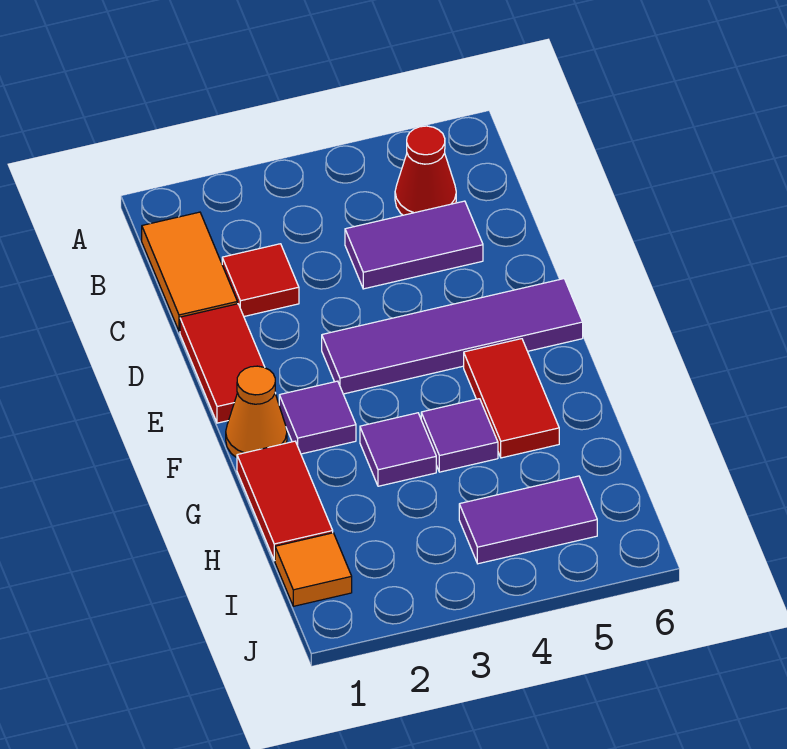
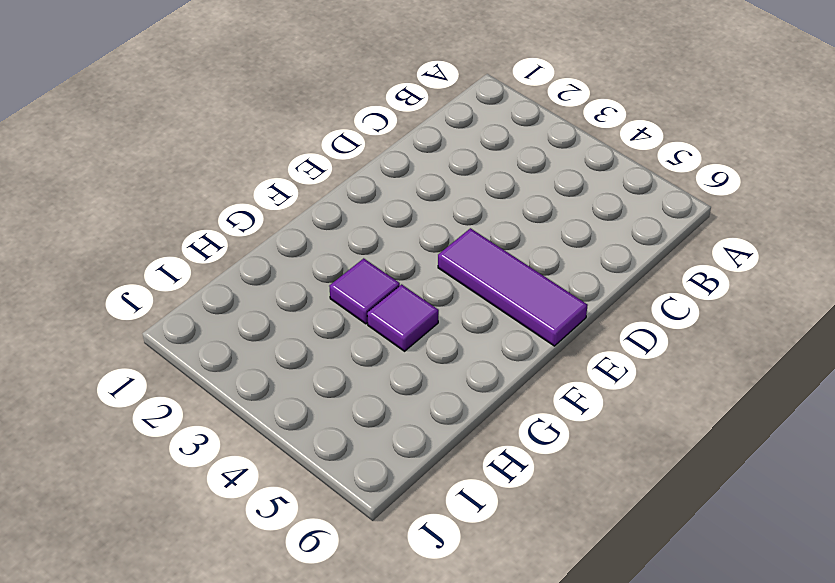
purple tile E4:E6 level 1 -> purple tile E3:E6 level 1
none -> orange tile B1:C1 level 1
none -> red cone B5 level 1
none -> red tile C2 level 1

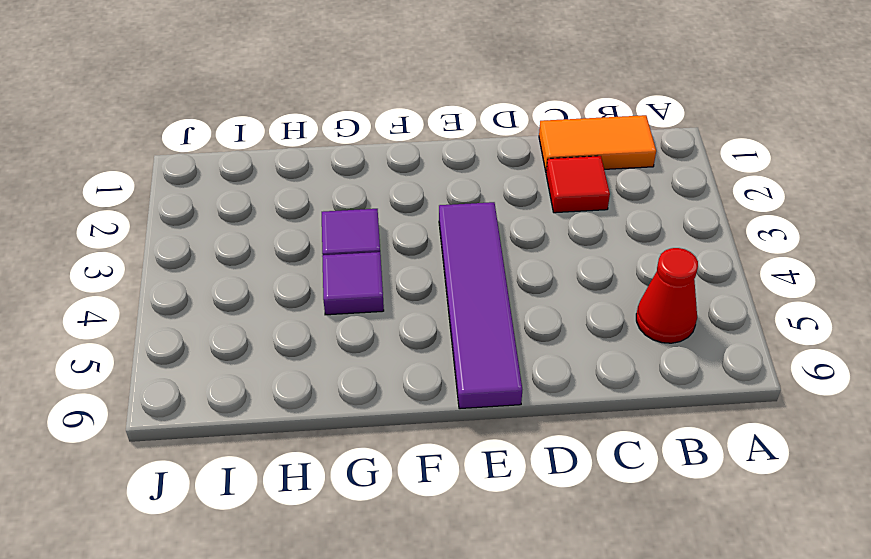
none -> purple tile C4:C5 level 1
none -> red tile D1:E1 level 1
none -> orange cone F1 level 1

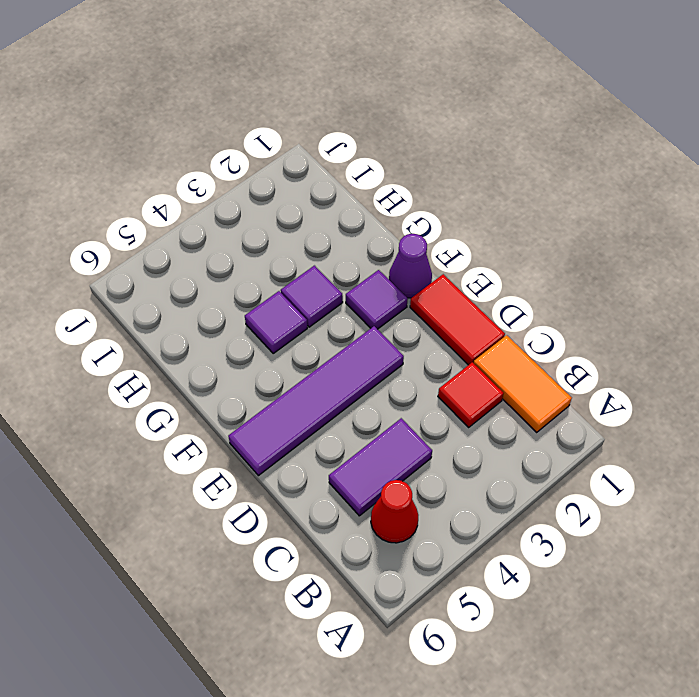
purple cone F1 level 1 -> orange cone F1 level 1
none -> red tile F5:G5 level 1
none -> red tile G1:H1 level 1
none -> orange tile I1 level 1

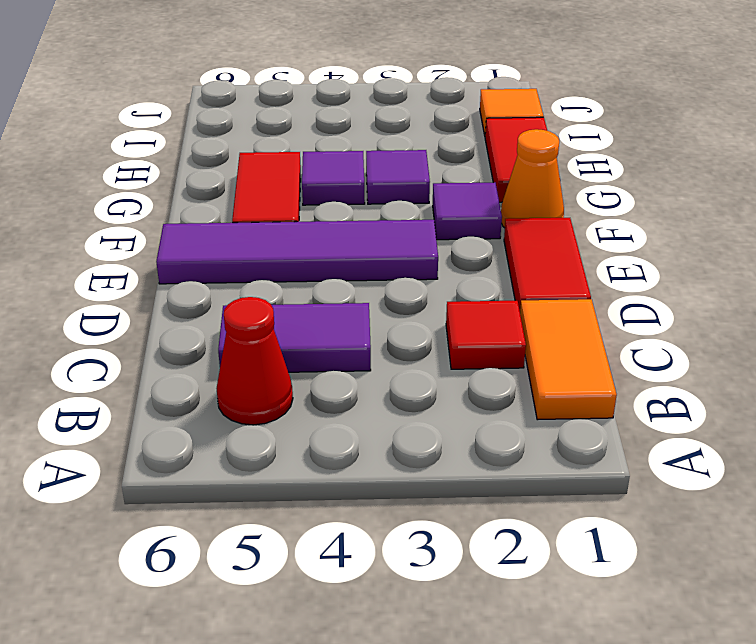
none -> purple tile I4:I5 level 1

